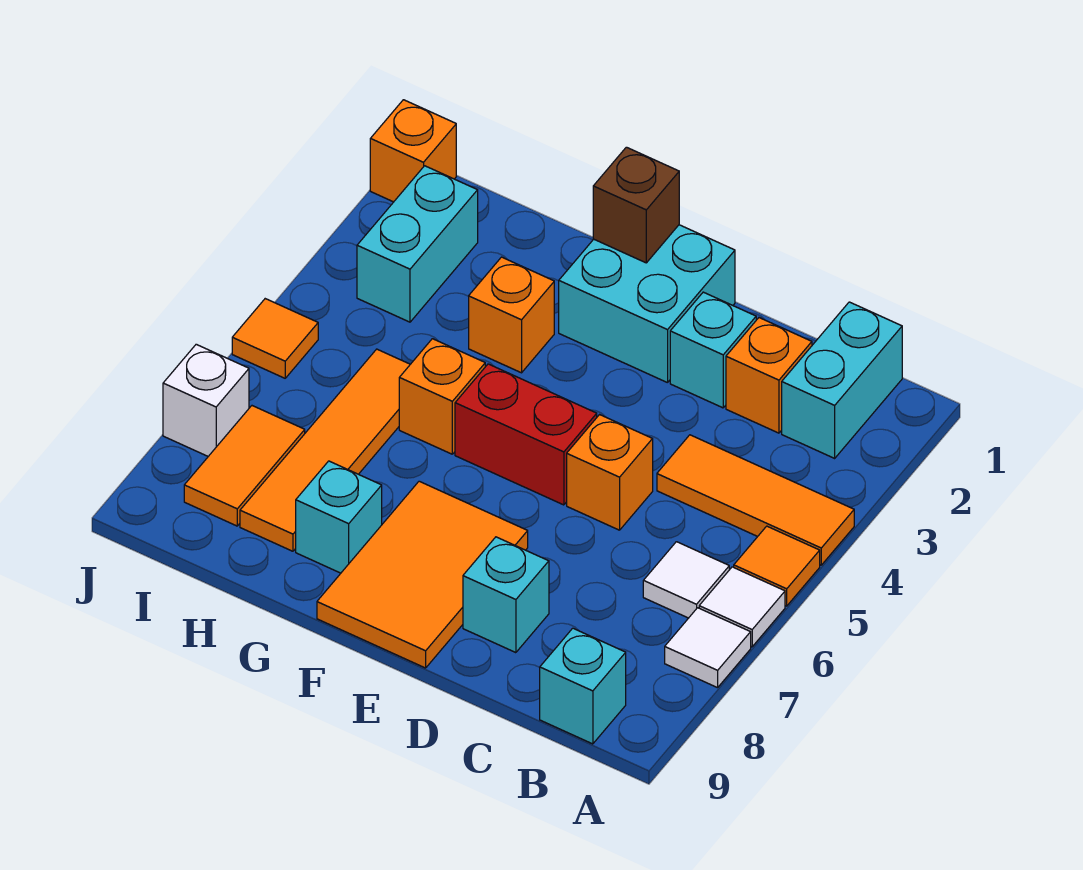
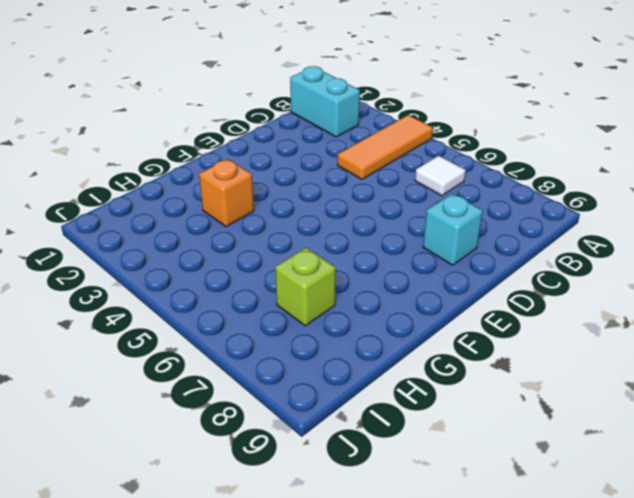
lime brick H7 level 1 -> orange tile H5:H8 level 1
none -> orange tile A5 level 1
none -> white tile A6 level 1
none -> white tile A7 level 1

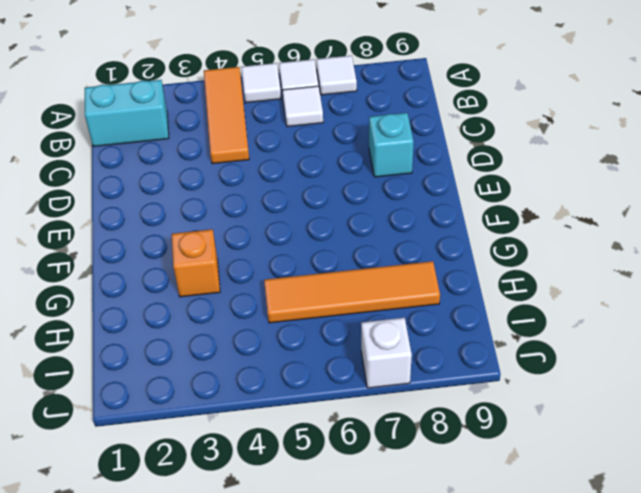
white tile A5 level 1 -> orange tile A5 level 1
none -> cyan brick B9 level 1
none -> orange brick C2 level 1
none -> cyan brick D2 level 1

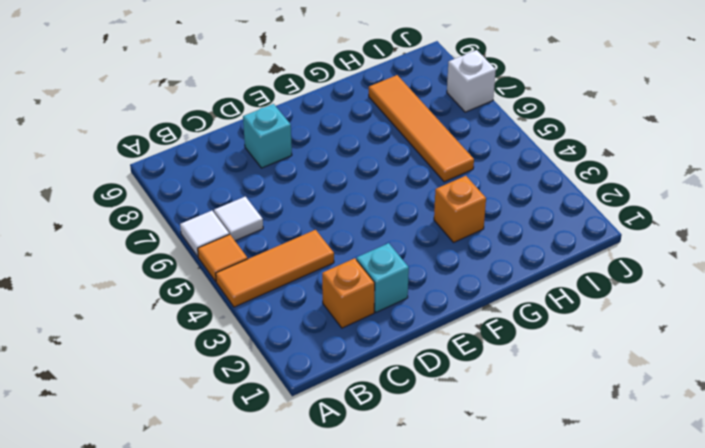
none -> white tile A7 level 1
none -> cyan brick B1:B2 level 1
none -> cyan brick B9 level 1

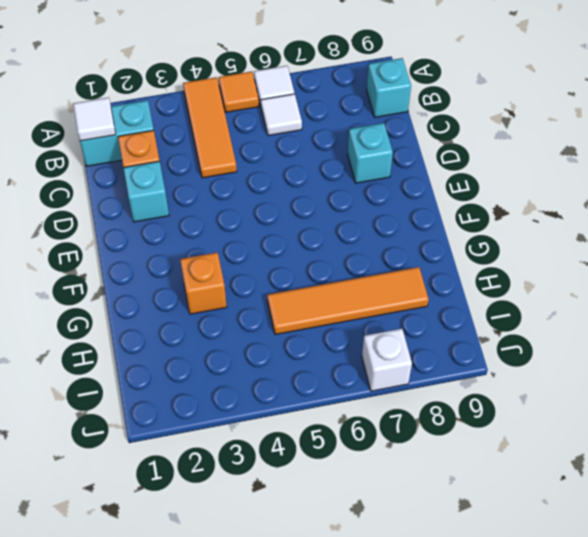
white tile B1 level 2 -> white tile A7 level 1
none -> orange brick D5 level 1
none -> cyan brick E1:F2 level 1
none -> red brick E5:F5 level 1

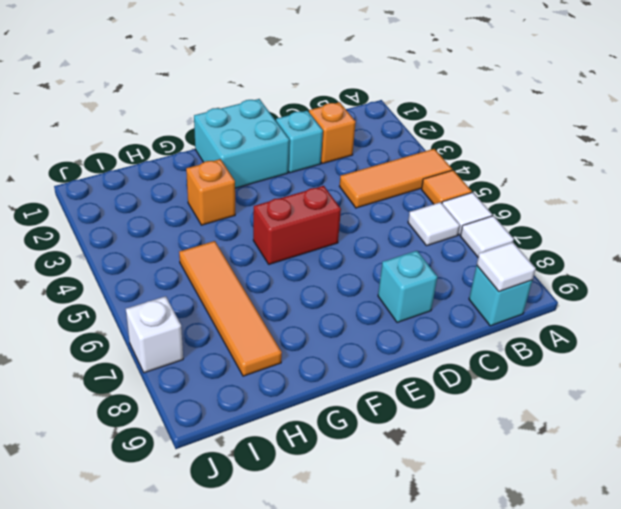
white tile B9 level 2 -> none
none -> cyan brick B1:B2 level 1
none -> orange brick D5 level 1
none -> orange tile E7:F9 level 1

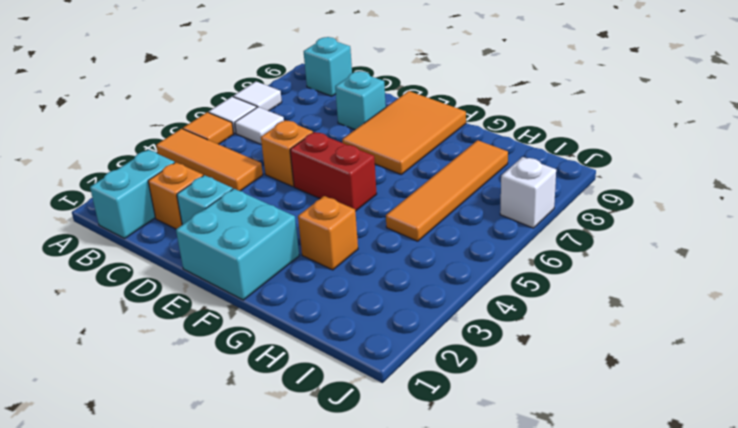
none -> orange brick G5 level 1
none -> cyan brick G8 level 1
none -> cyan brick I2:I3 level 1

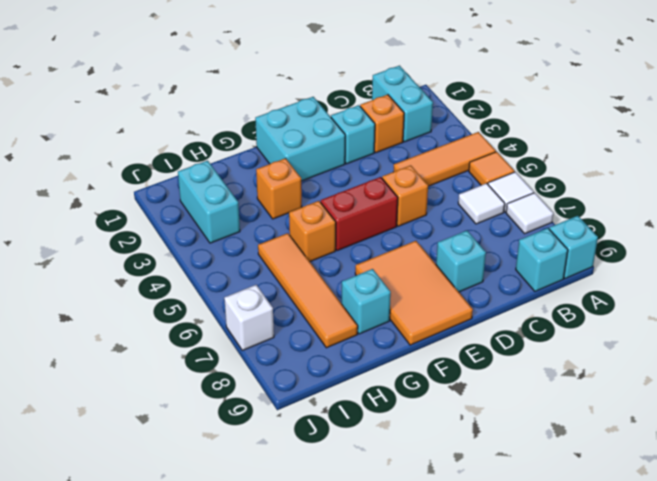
cyan brick A9 level 1 -> none
none -> orange tile I7:I8 level 1
none -> orange brick J1 level 1
none -> orange tile J5 level 1

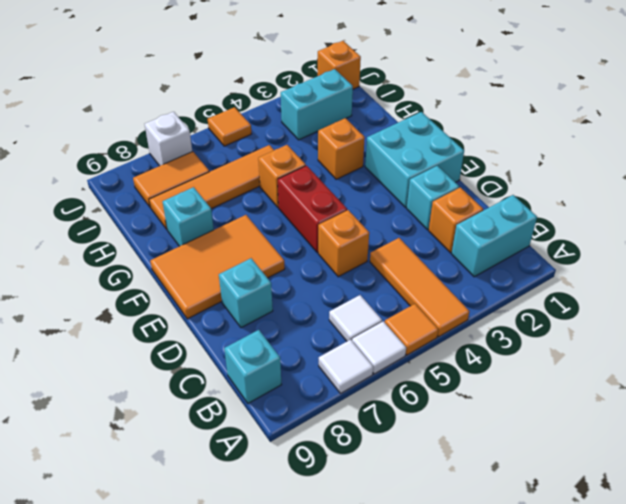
none -> brown brick F1 level 2

